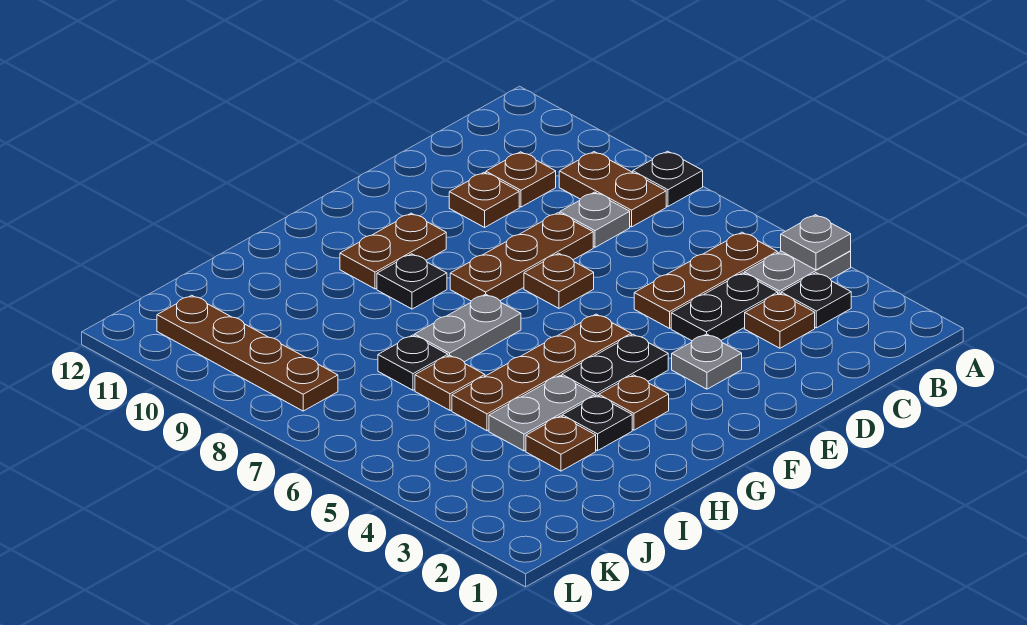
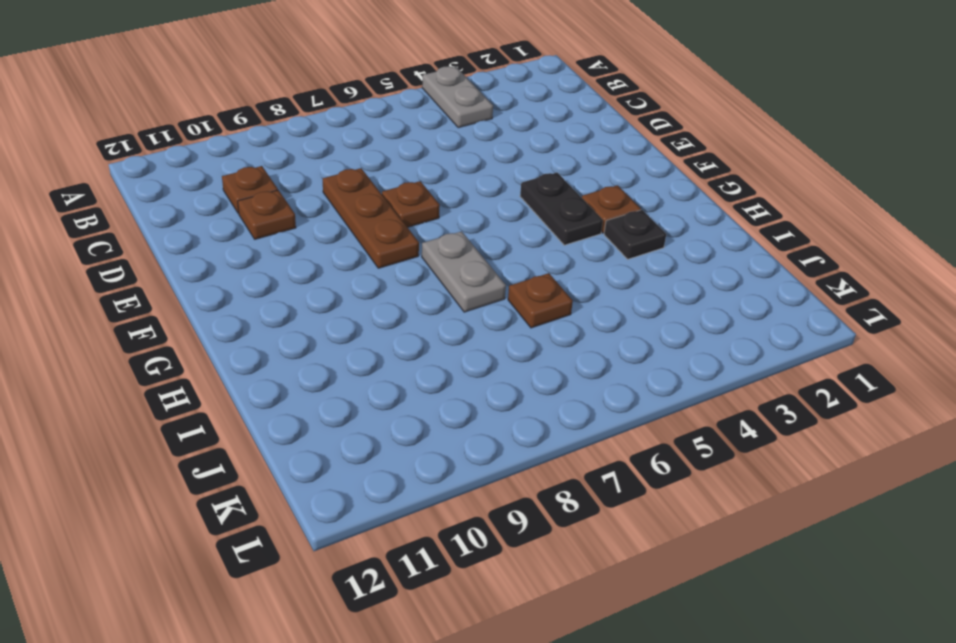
none -> black plate A8 level 1
none -> black plate B3 level 1
none -> brown plate B5:D5 level 1

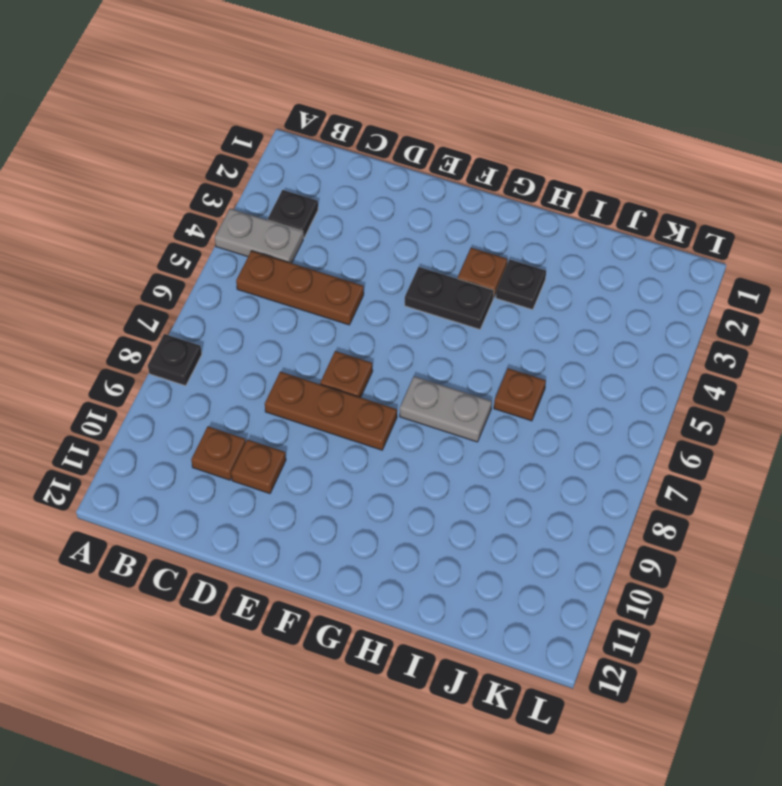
none -> brown plate B8:B9 level 1
none -> brown plate C3 level 1
none -> black plate C4:D4 level 1

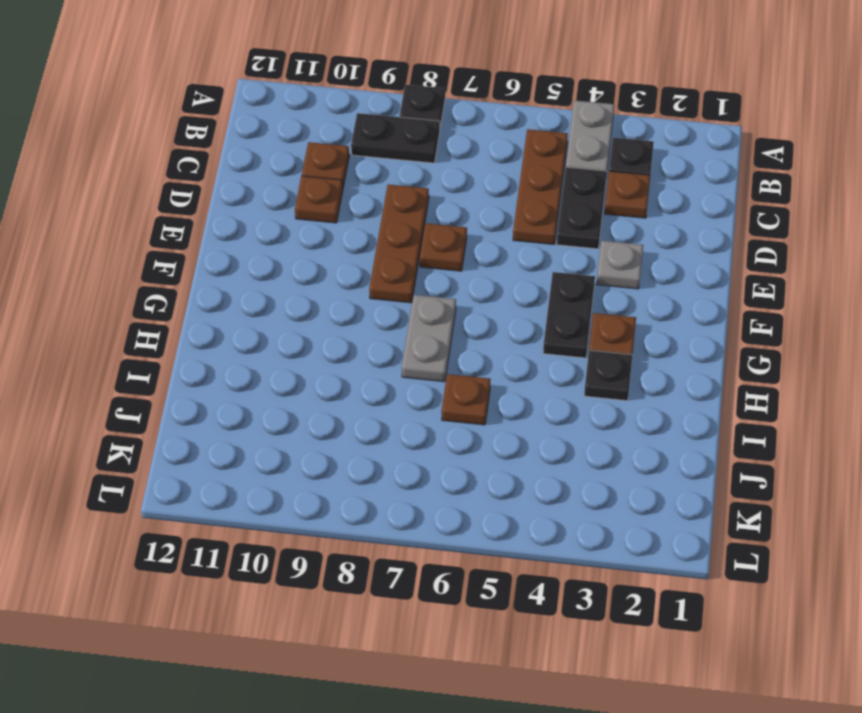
black plate B8:B9 level 1 -> brown plate B8:B9 level 1
none -> grey plate C8 level 1
none -> brown plate F5:I5 level 1
none -> brown plate F10:G10 level 1

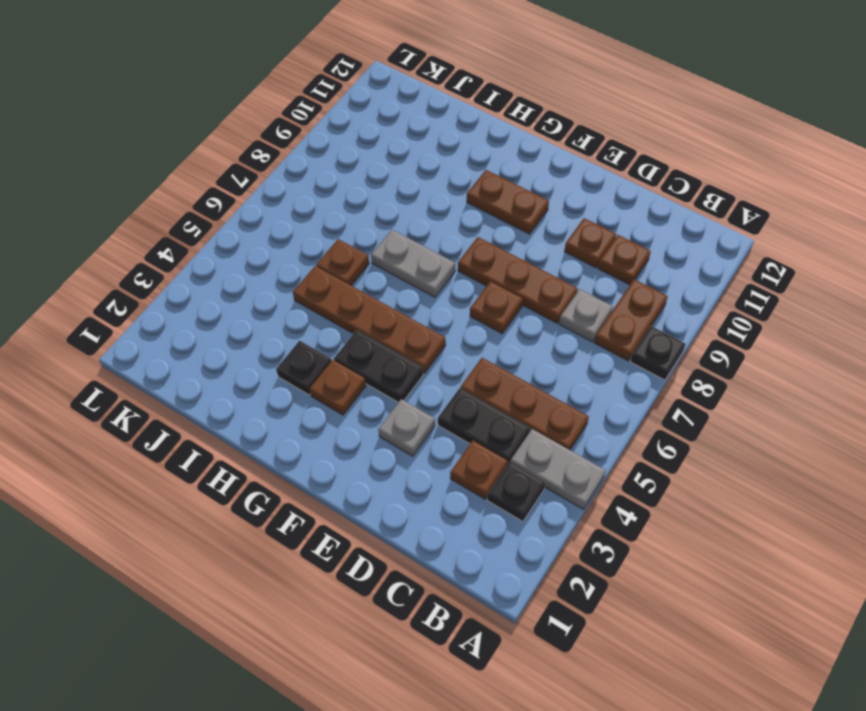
none -> black plate G9 level 1
none -> grey plate H4:I4 level 1
none -> brown plate I3 level 1

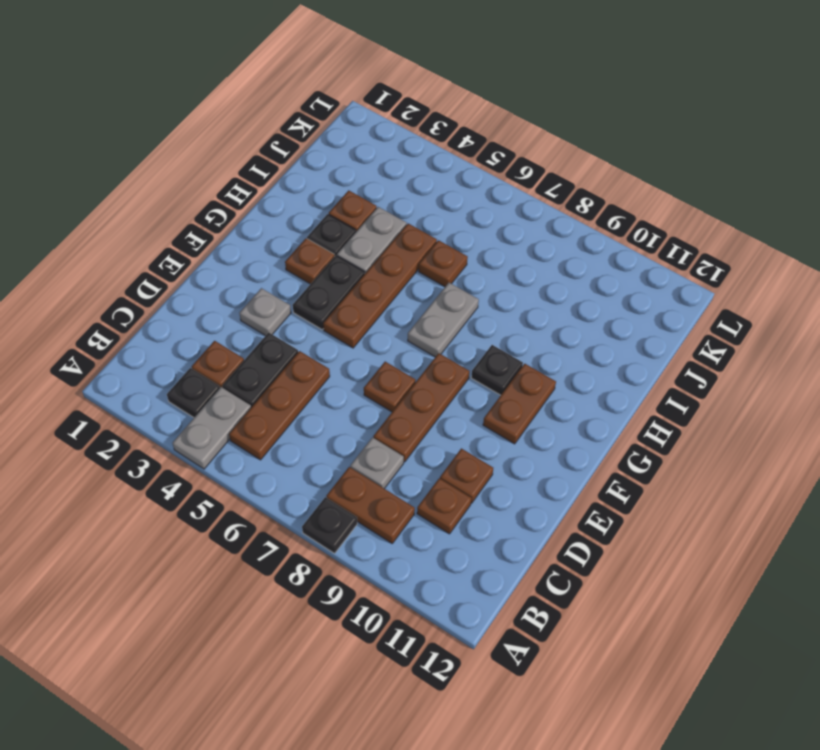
none -> black plate I7 level 1
none -> brown plate K8:K11 level 1
none -> grey plate A4 level 2

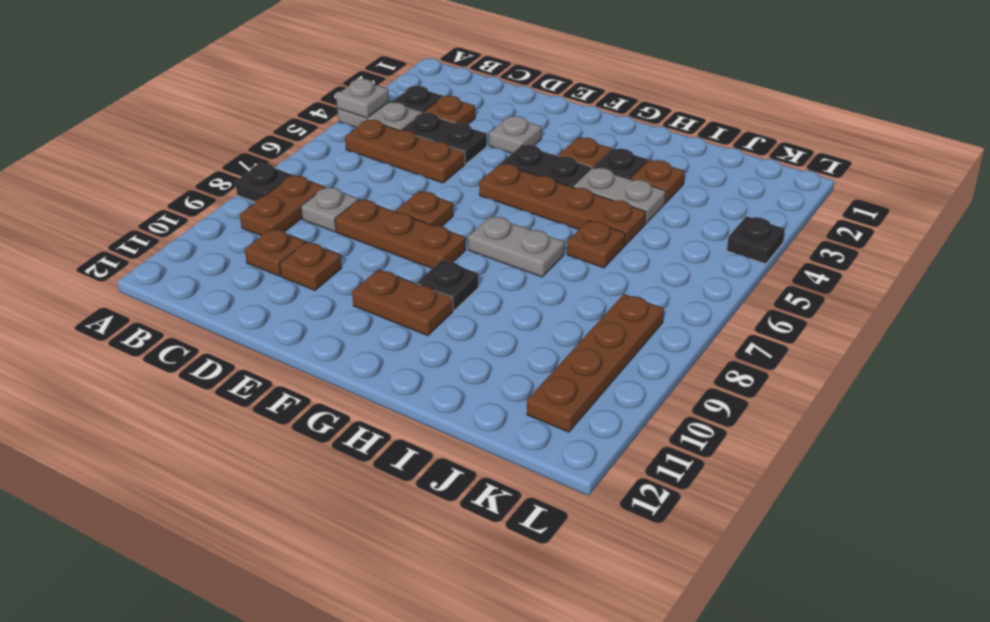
black plate L4 level 1 -> black plate I7 level 1

